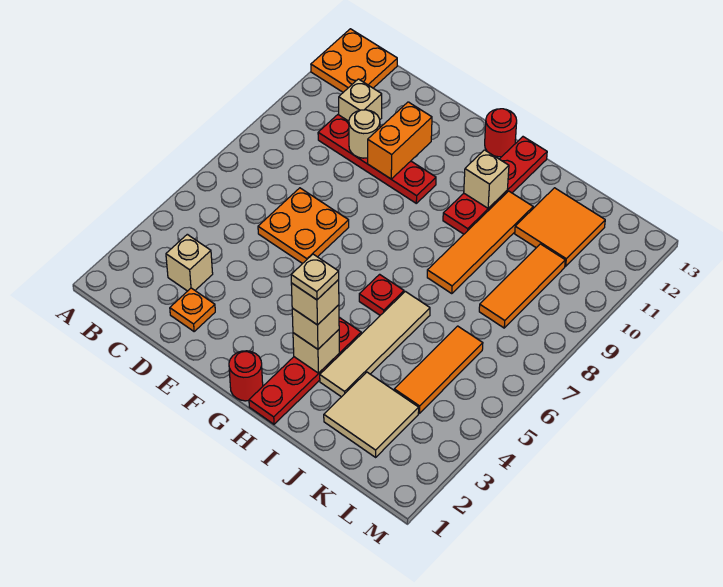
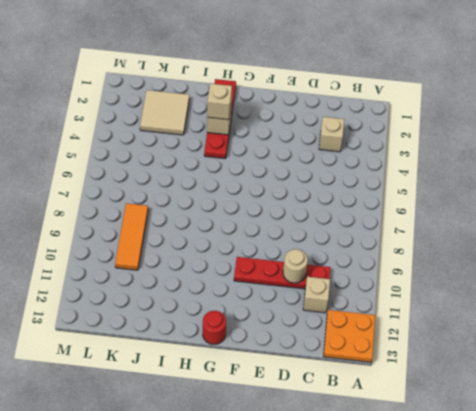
none -> orange plate D2 level 1
none -> orange plate D6:E7 level 1
none -> red round brick G1 level 1

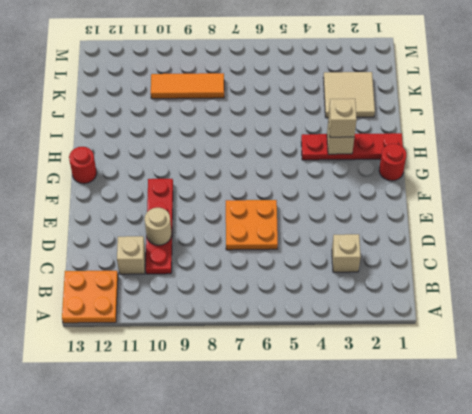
none -> orange plate D2 level 1
none -> red plate H6 level 1
none -> red plate H10:H13 level 1

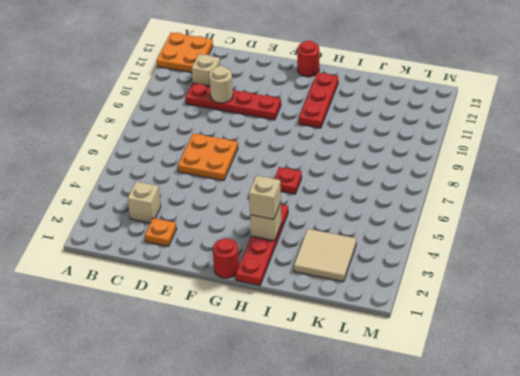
red plate H10:H12 level 1 -> red plate H10:H13 level 1
none -> tan tile I3:I6 level 1
none -> orange tile I8:I11 level 1
none -> orange tile J11:K12 level 1

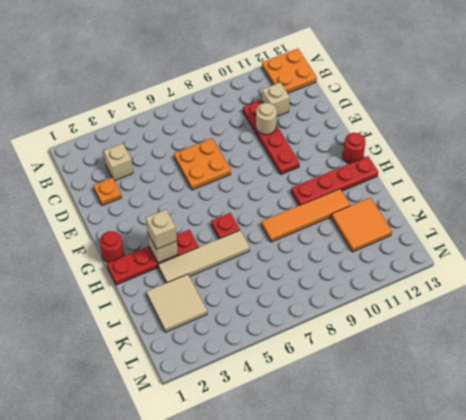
none -> orange tile K4:K6 level 1
none -> orange tile K8:K10 level 1
none -> orange brick E10:E11 level 2

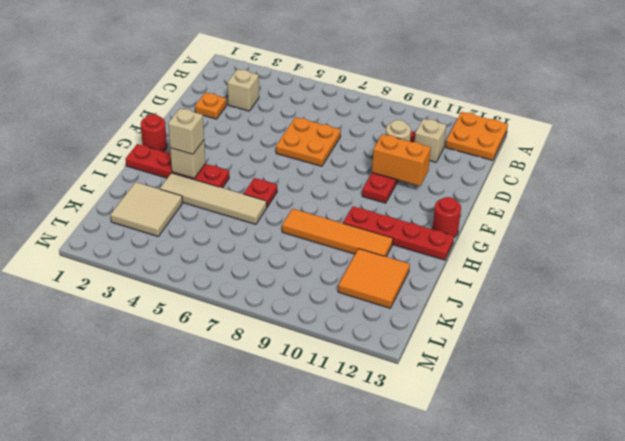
none -> orange tile K4:K6 level 1
none -> orange tile K8:K10 level 1
none -> tan brick H11 level 2

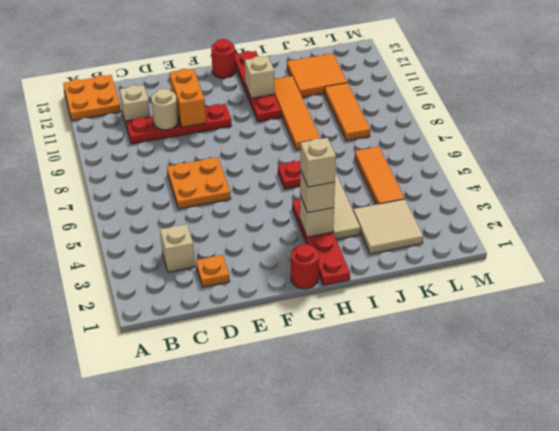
none -> tan plate H3 level 5

